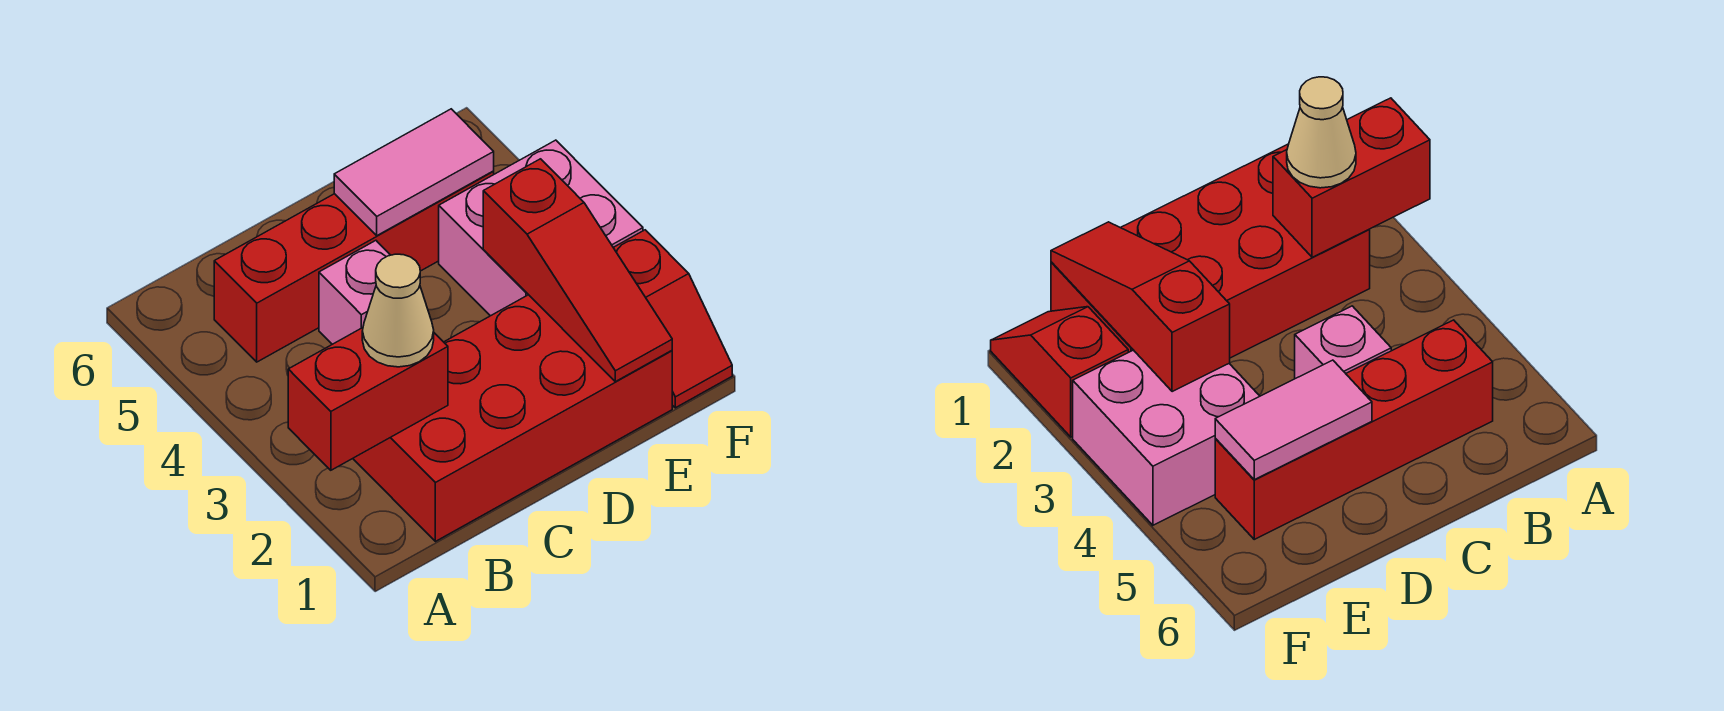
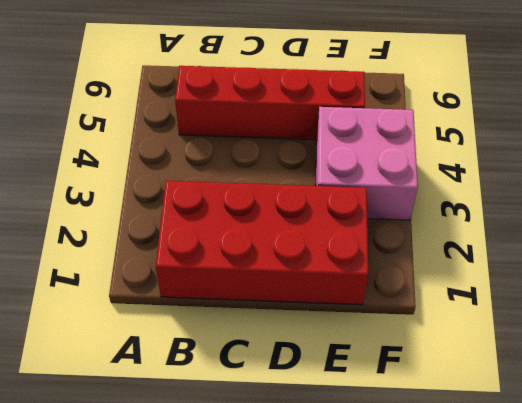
none -> pink brick C4 level 1
none -> red slope F1:F2 level 1 top 2

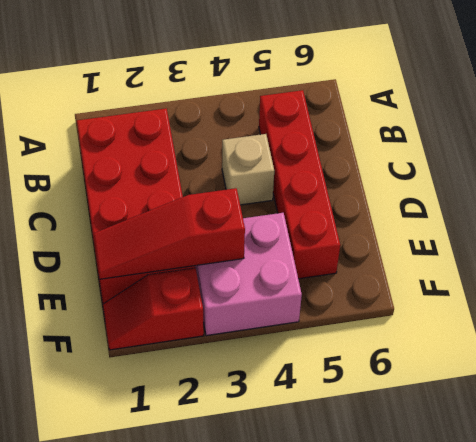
tan brick C4 level 1 -> pink brick C4 level 1
none -> red brick A2:B2 level 2
none -> pink tile D5:E5 level 2

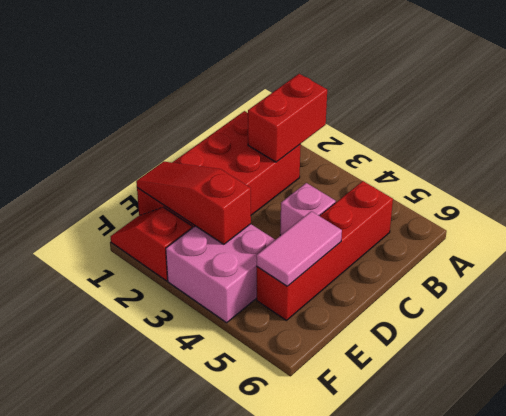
none -> tan cone B2 level 3

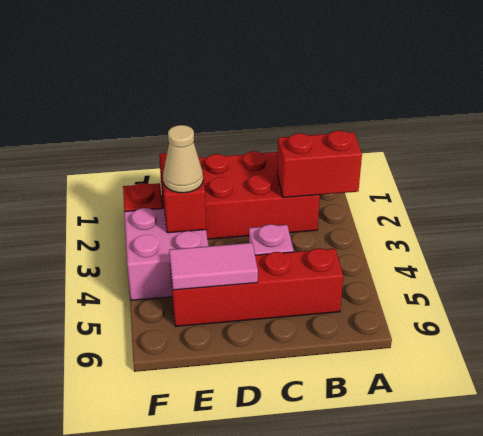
tan cone E3 level 3 -> tan cone B2 level 3

